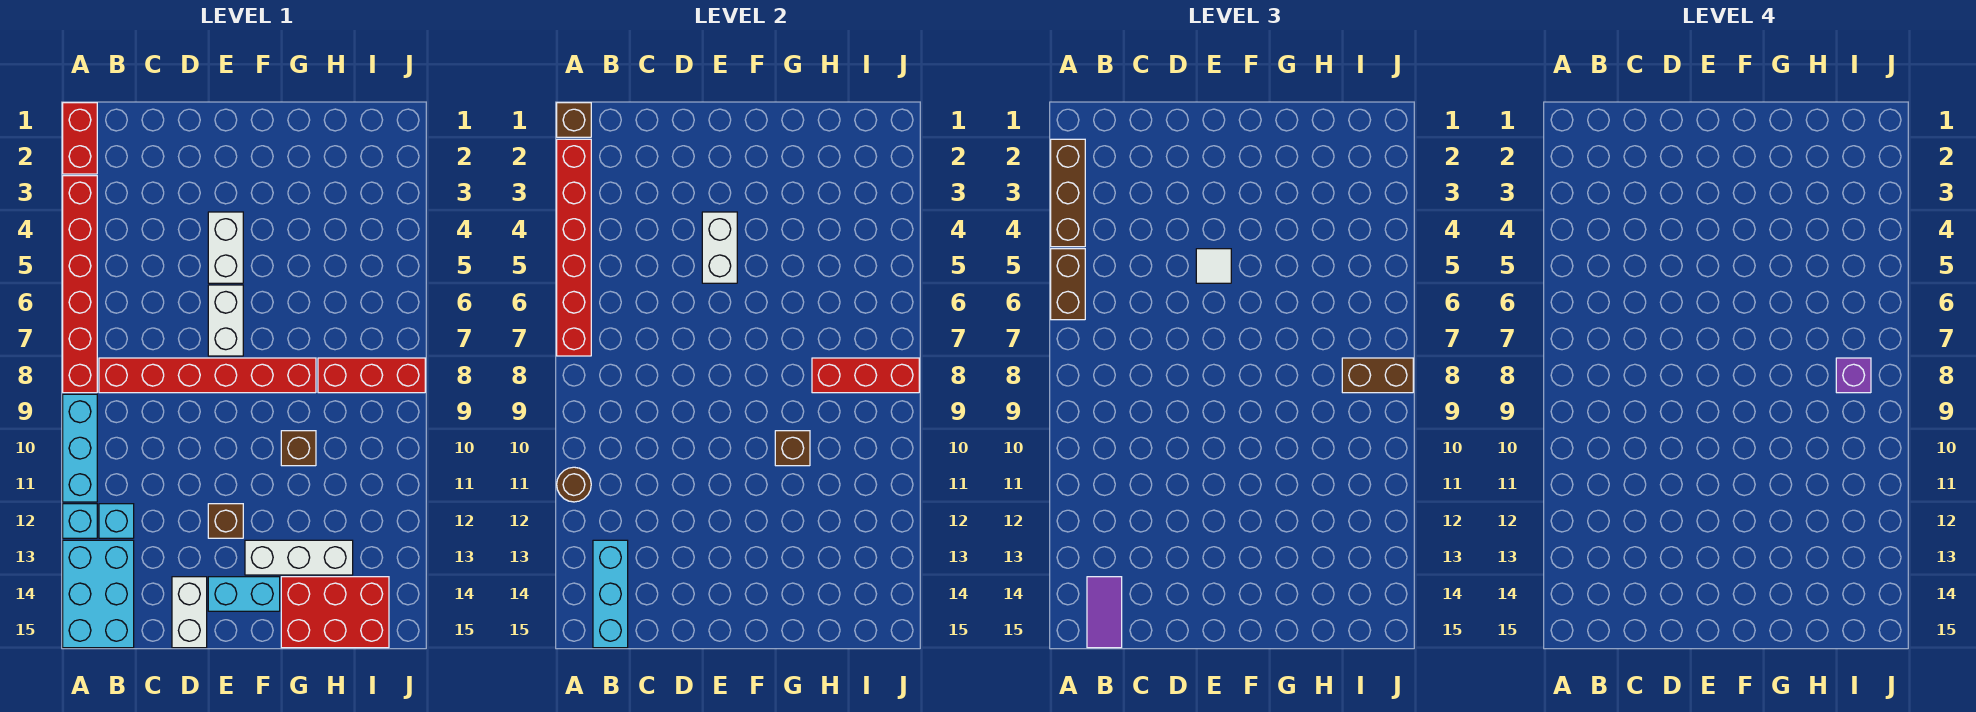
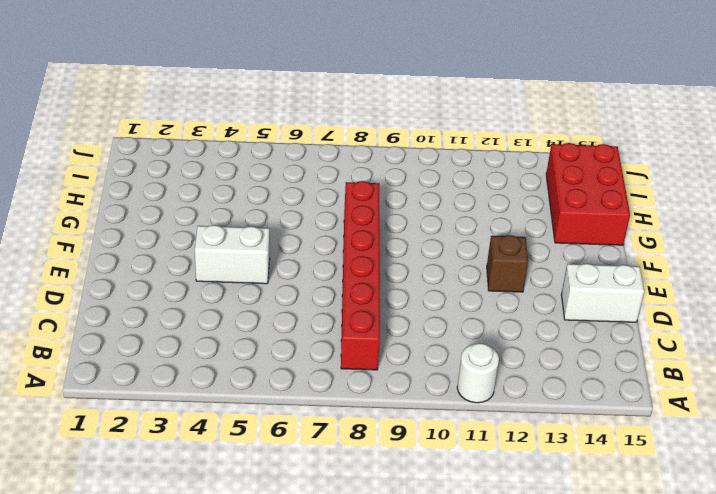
white round brick A11 level 1 -> cyan brick A9:A11 level 1
none -> red brick A1:A2 level 1
none -> red brick A3:A8 level 1
none -> cyan brick A12 level 1

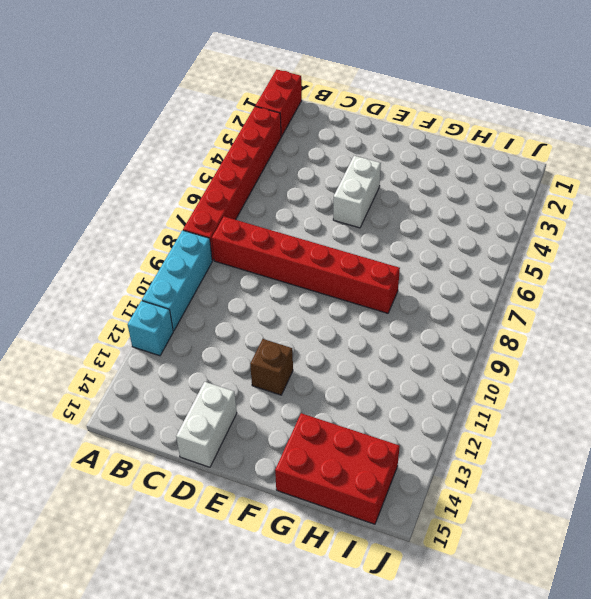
none -> cyan brick A13:B15 level 1
none -> cyan brick B12 level 1
none -> white brick E6:E7 level 1

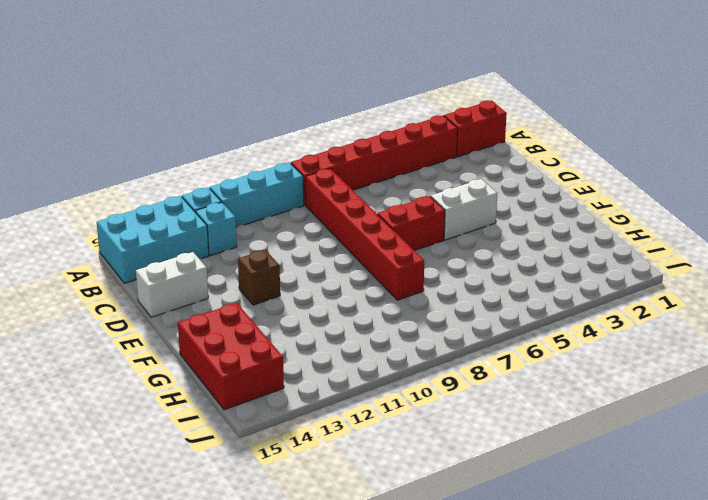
red brick E6:E7 level 1 -> white brick E6:E7 level 1
none -> cyan brick E14:F14 level 1
none -> white brick F13:H13 level 1
none -> brown brick G10 level 1

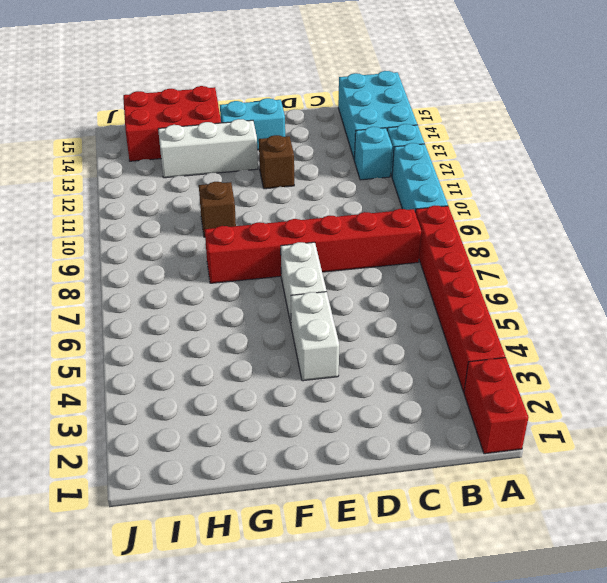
none -> white brick D14:D15 level 1
none -> red brick H8:J8 level 1
none -> brown brick A1 level 2

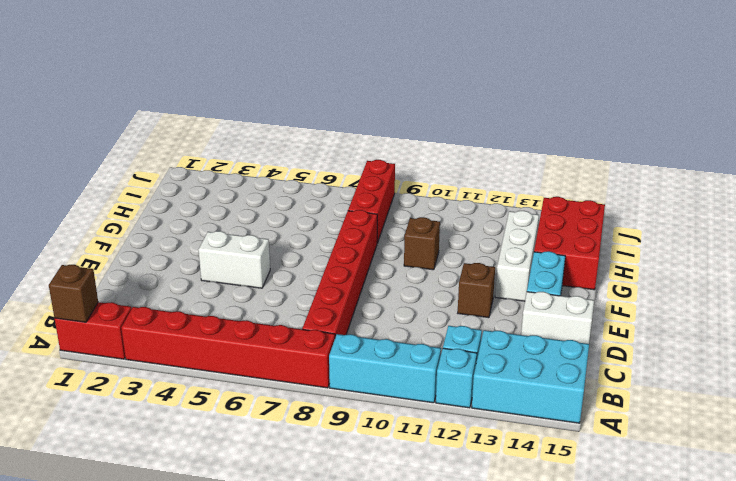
none -> white brick E6:E7 level 1
none -> red brick A2:A7 level 2
none -> brown round brick A11 level 2

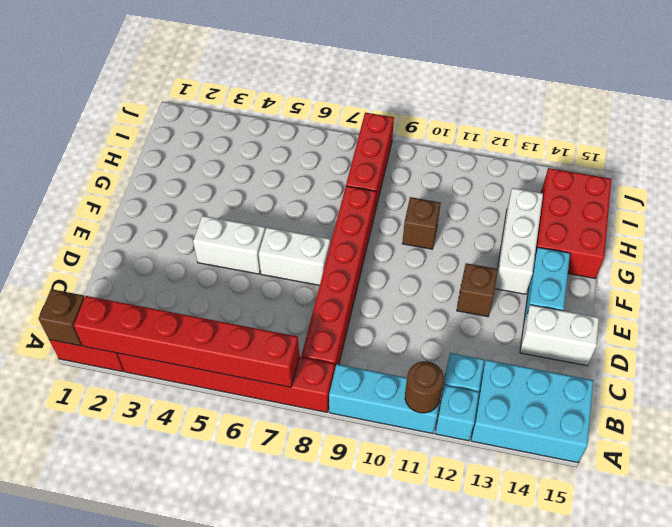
none -> cyan brick B13:B15 level 2
none -> white brick E4:E5 level 2
none -> brown brick G10 level 2

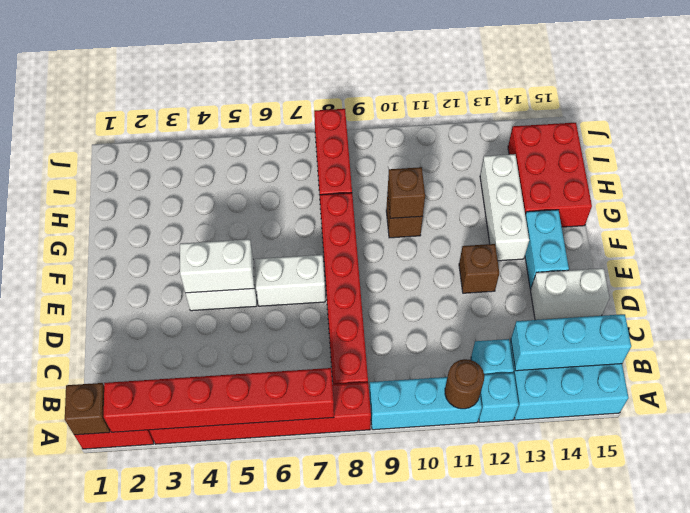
none -> red brick H8:J8 level 2
none -> brown brick A2:A4 level 3
none -> brown brick A5:A6 level 3

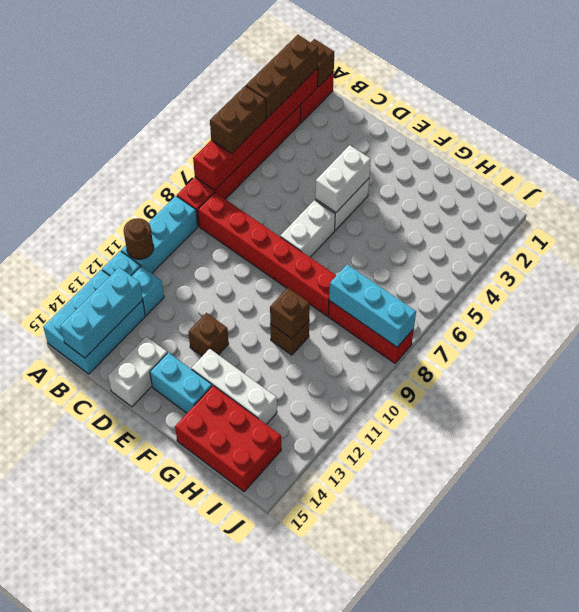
cyan brick H8:J8 level 2 -> red brick H8:J8 level 2
none -> purple tile B14:B15 level 3
none -> white tile E5 level 3
none -> brown brick I8:J8 level 3

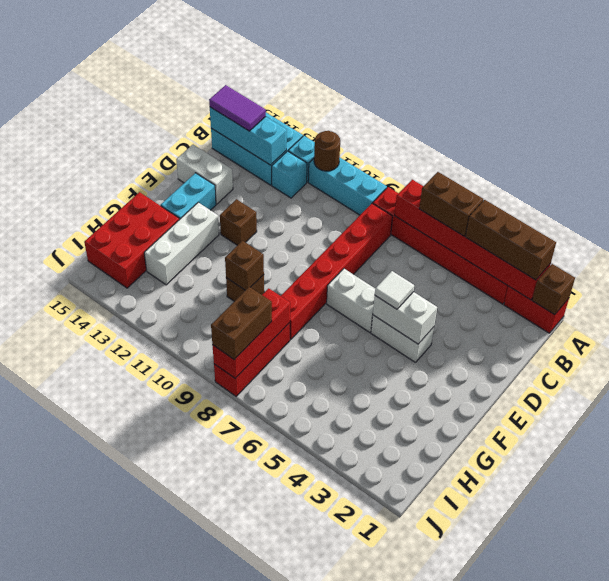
none -> purple brick I8 level 4

